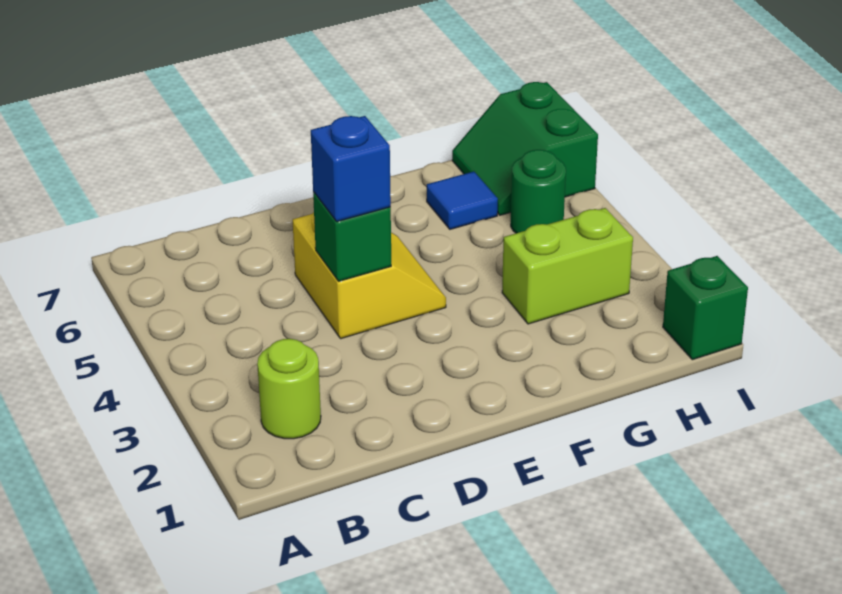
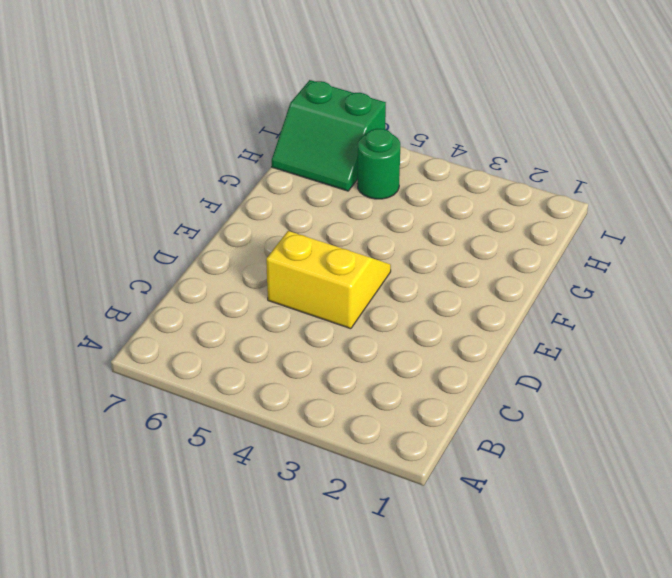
none -> lime round brick B2 level 1
none -> lime brick G3:H3 level 1

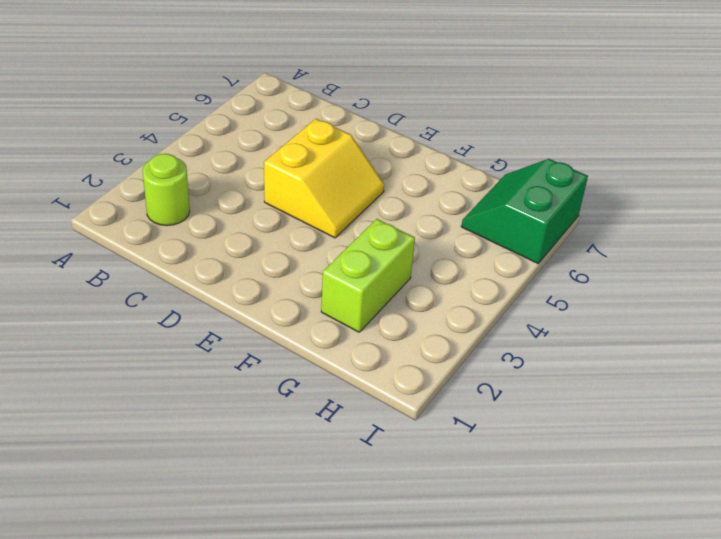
lime brick G2:G3 level 1 -> lime brick G3:H3 level 1
none -> blue tile G6 level 1
none -> green round brick H5 level 1

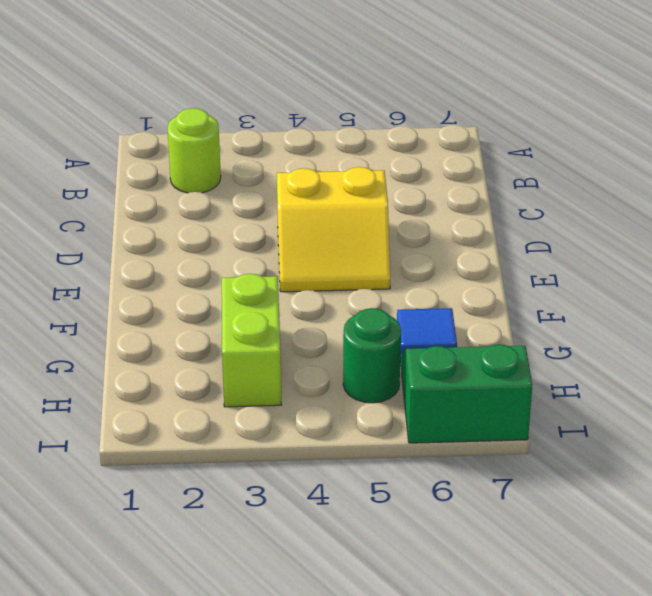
none -> green brick I1 level 1
none -> green brick D4 level 2

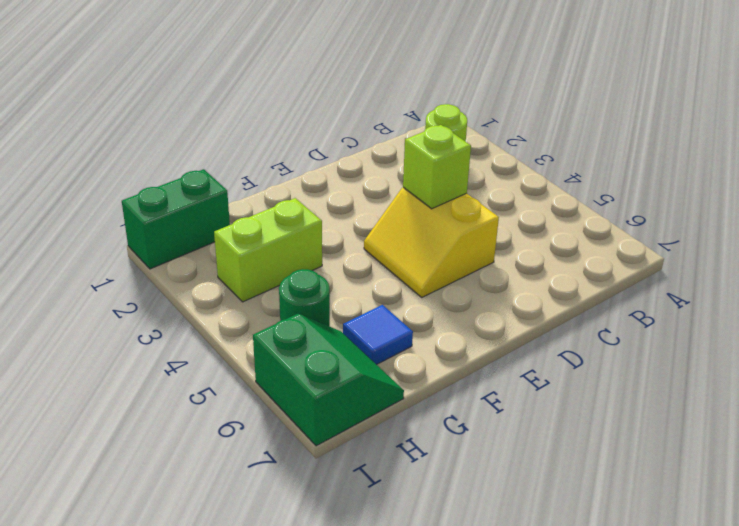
lime brick D4 level 2 -> green brick D4 level 2
green brick H1:I1 level 1 -> green brick I1 level 1
none -> blue brick D4 level 3

